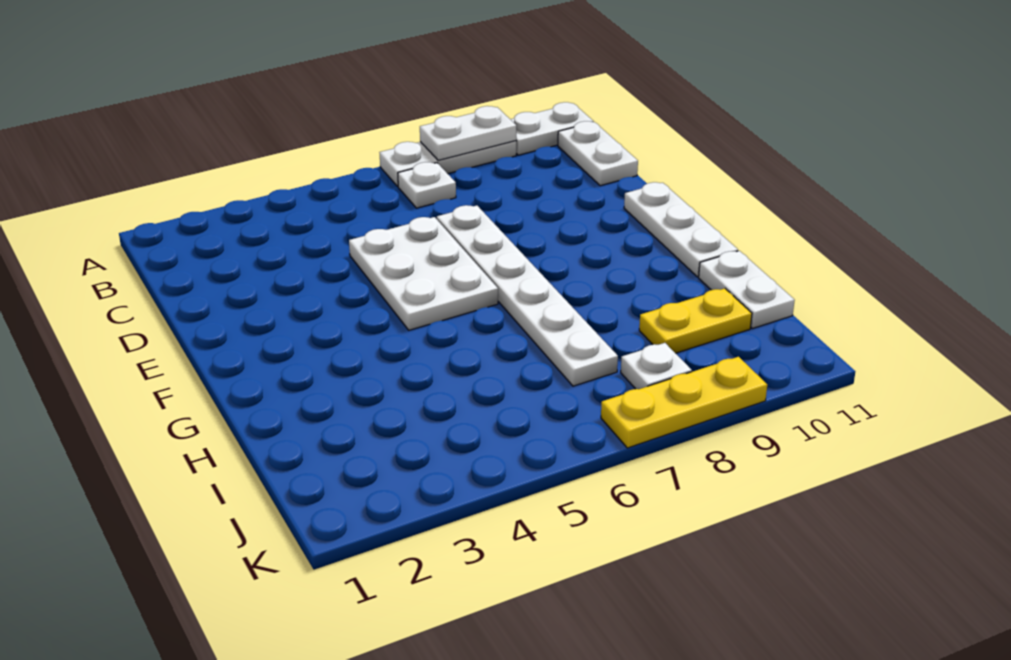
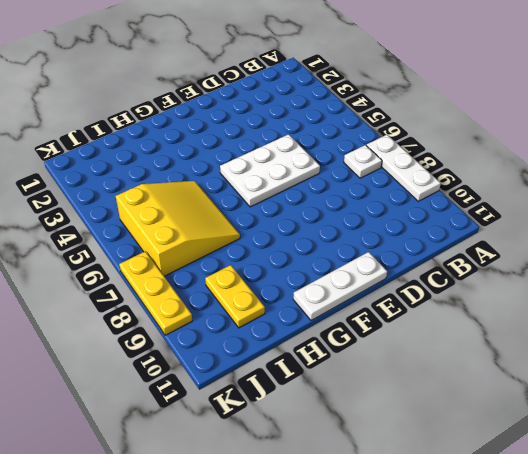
yellow slope H5:J7 level 1 top J -> white plate D7:I7 level 1
none -> white plate A10:A11 level 1
none -> white plate B11:C11 level 1
none -> white plate H11:I11 level 1

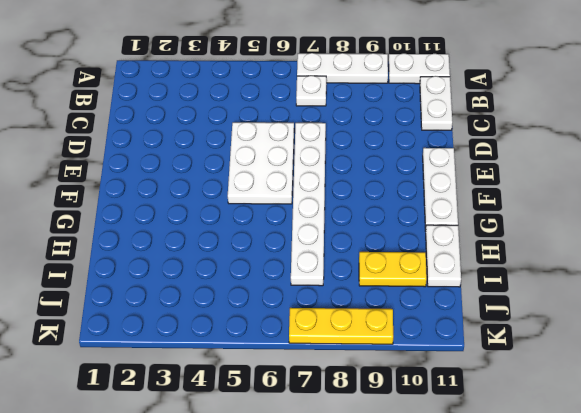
none -> white plate J8 level 1
none -> white plate A8:A9 level 2

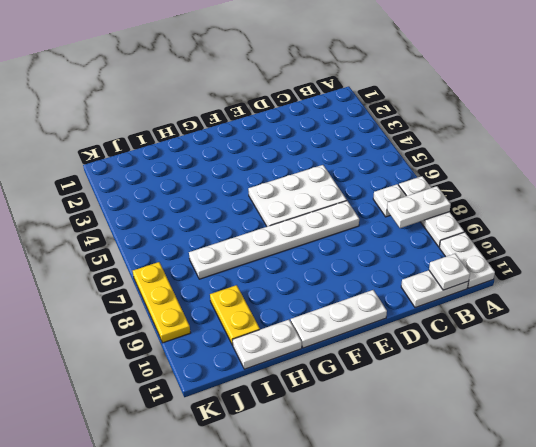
white plate A8:B8 level 2 -> white plate A8:A9 level 2
white plate B11 level 2 -> white plate J8 level 1

